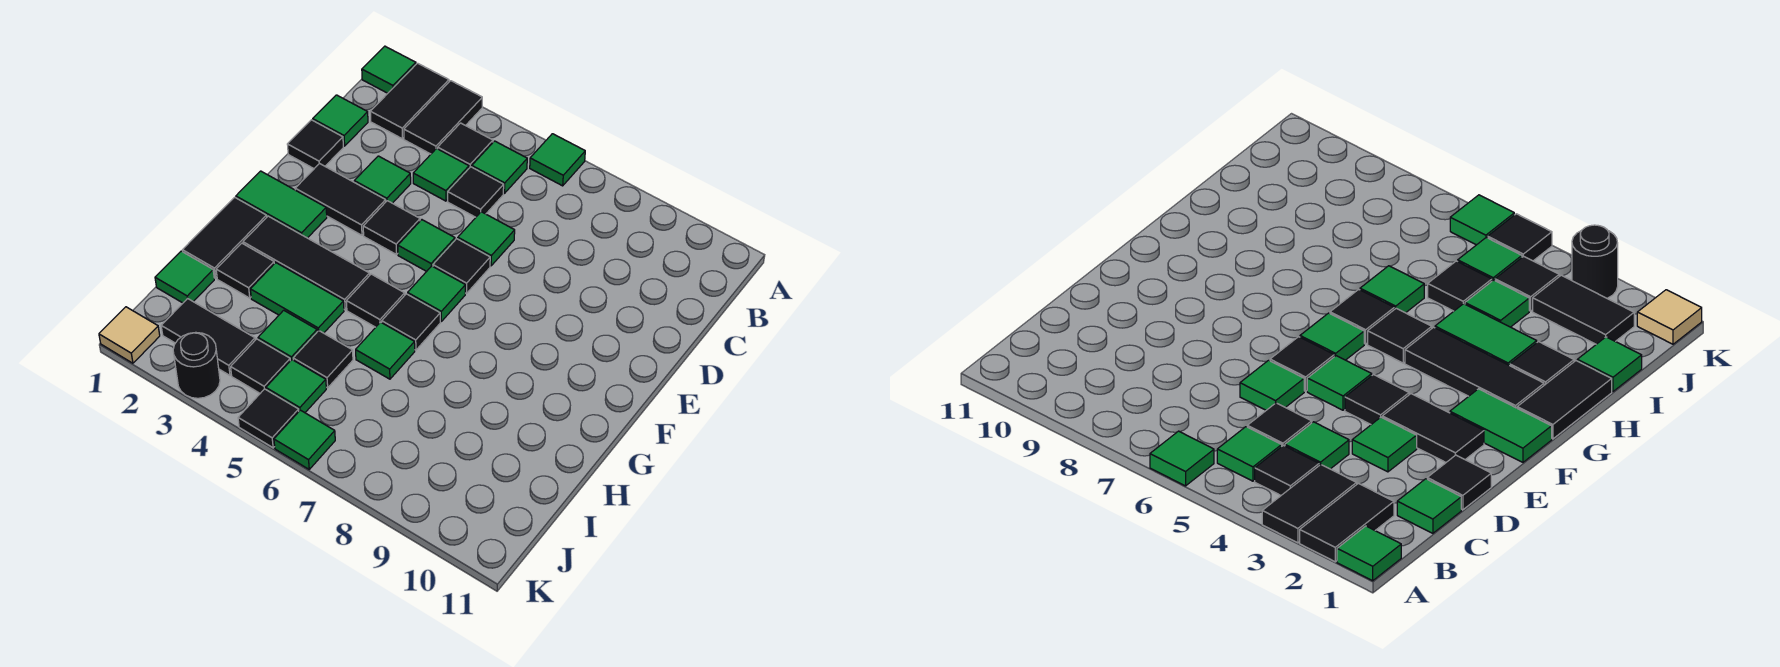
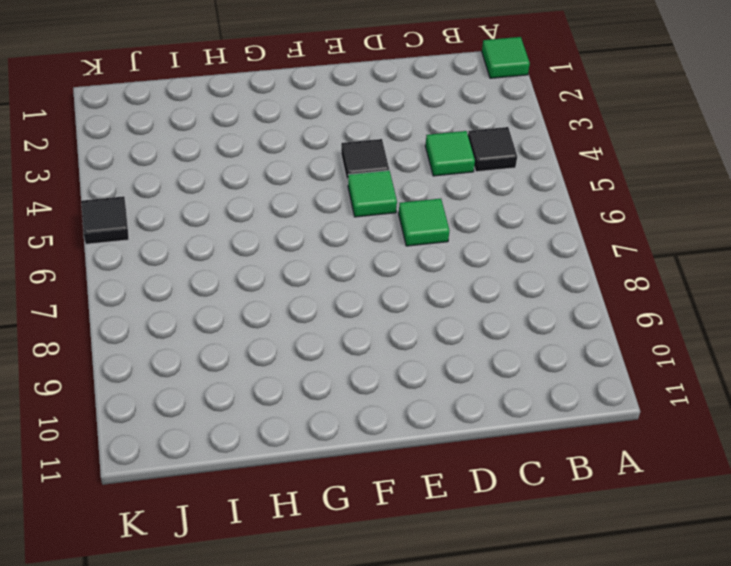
none -> black tile A2:B2 level 1
none -> black tile A3:B3 level 1
none -> green tile A6 level 1
none -> green tile B5 level 1

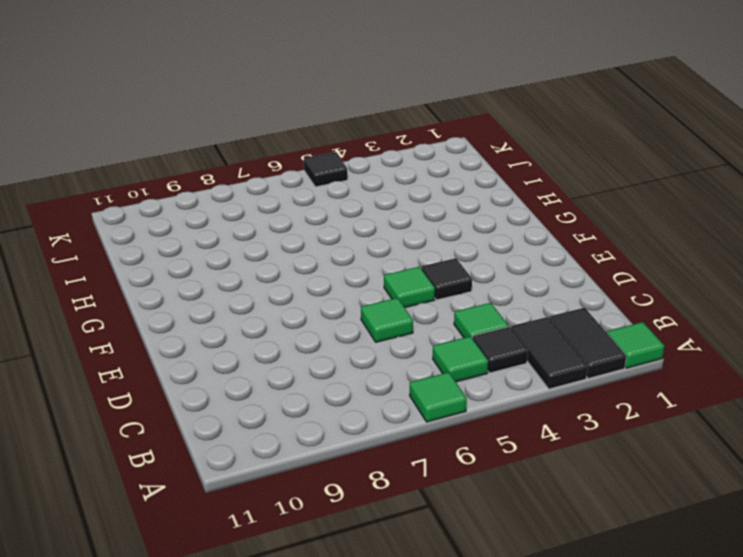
none -> green tile C1 level 1
none -> black tile C5 level 1
none -> black tile D1 level 1
none -> green tile D3 level 1

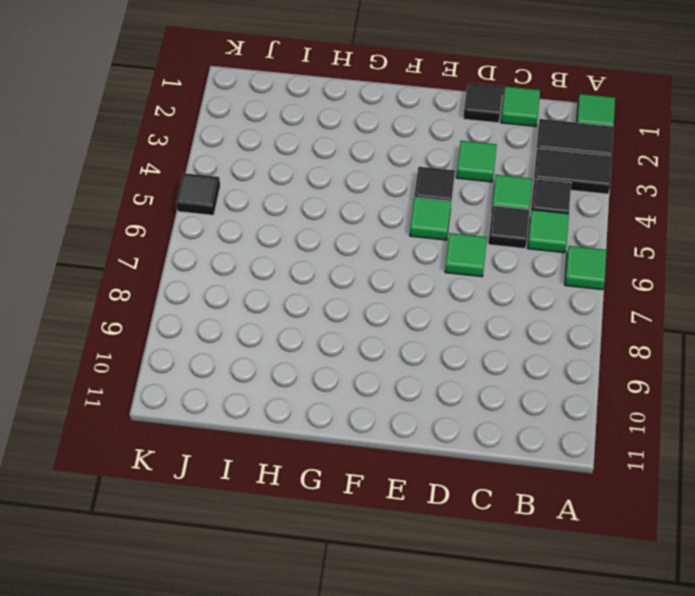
none -> black tile E2:E3 level 1
none -> black tile E6 level 1
none -> green tile F1:F2 level 1
none -> green tile F6 level 1

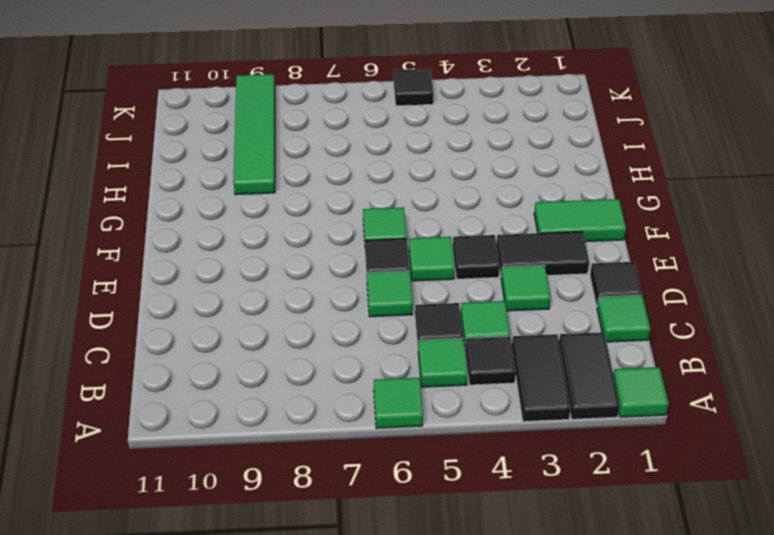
green tile H9:K9 level 1 -> none
none -> black tile G1:H1 level 1
none -> black tile G2:G4 level 1
none -> black tile G5 level 1
none -> black tile G6 level 1

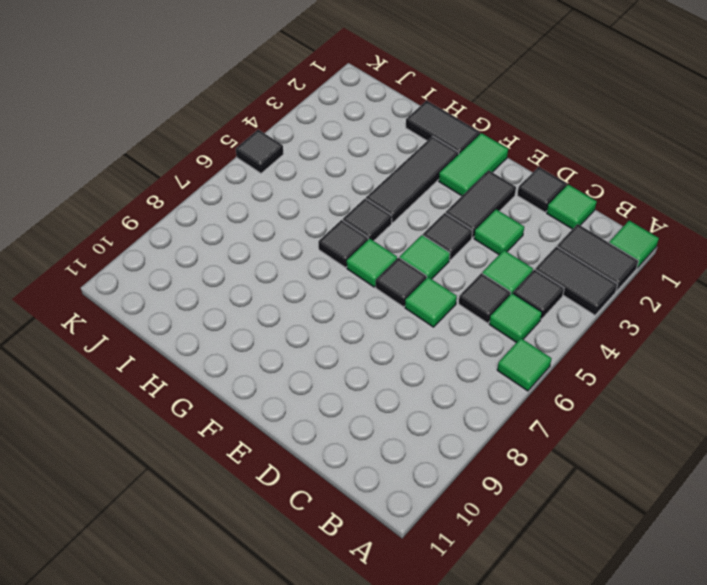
none -> black tile H2 level 1
none -> green tile H3:H4 level 1
none -> green tile H6 level 1
none -> green tile I1 level 1

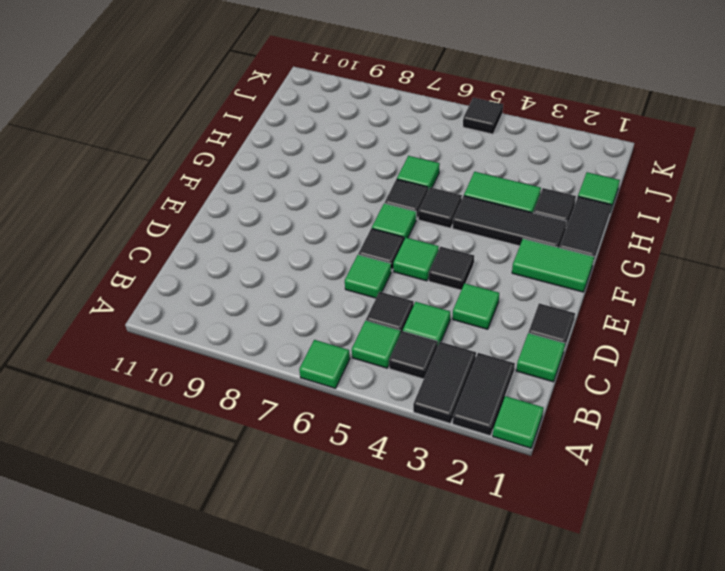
none -> black tile E2:E3 level 1
none -> green tile I4 level 1
none -> black tile I5 level 1
none -> black tile J2:J3 level 1

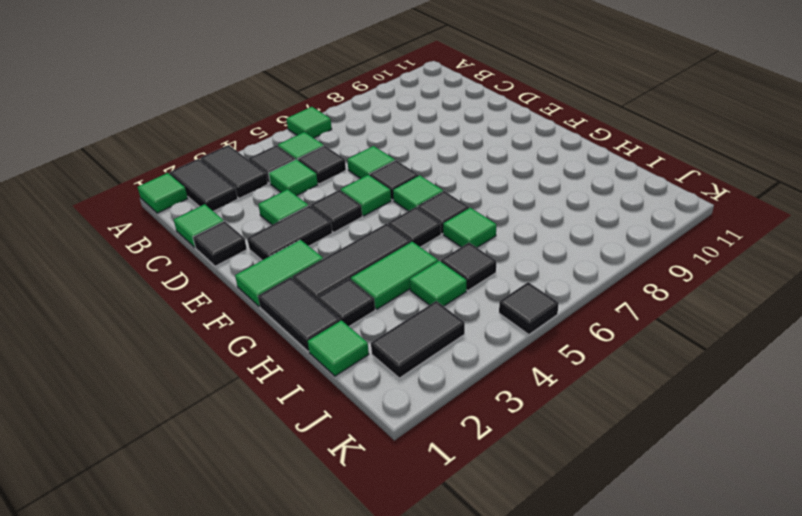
none -> black tile J4 level 1
none -> green tile J5 level 1
none -> tan tile K1 level 1
none -> black round brick K3 level 1

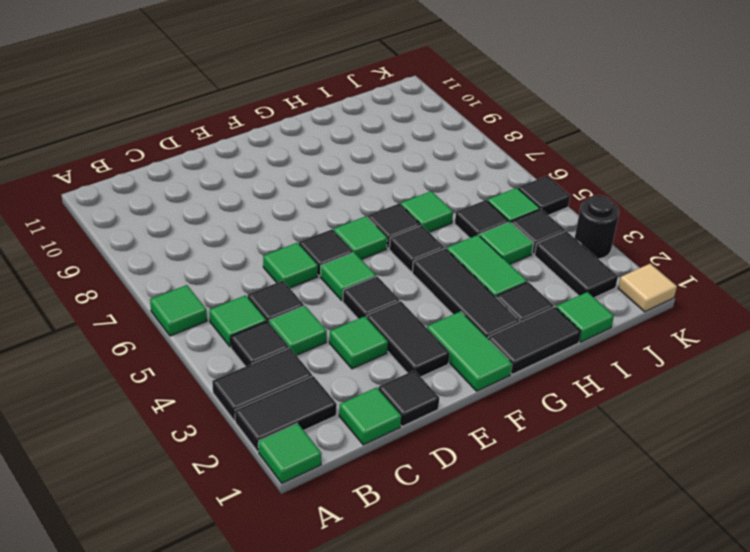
none -> green tile K6 level 1

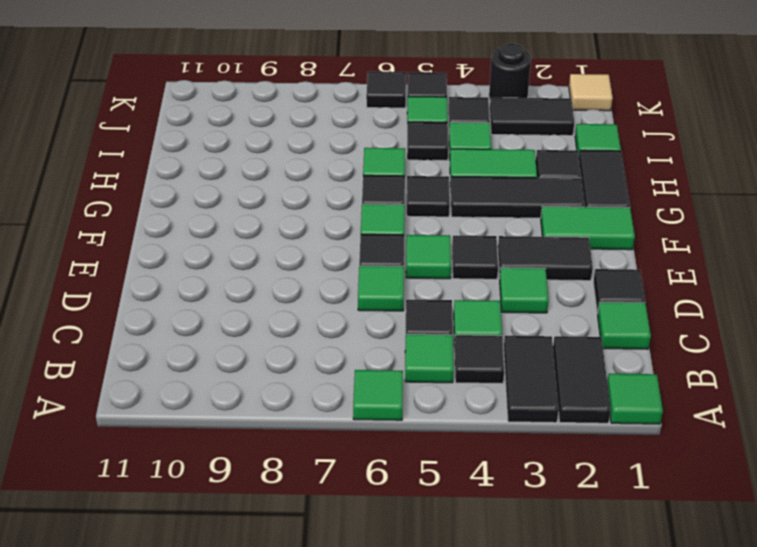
black tile K6 level 1 -> green tile K6 level 1

